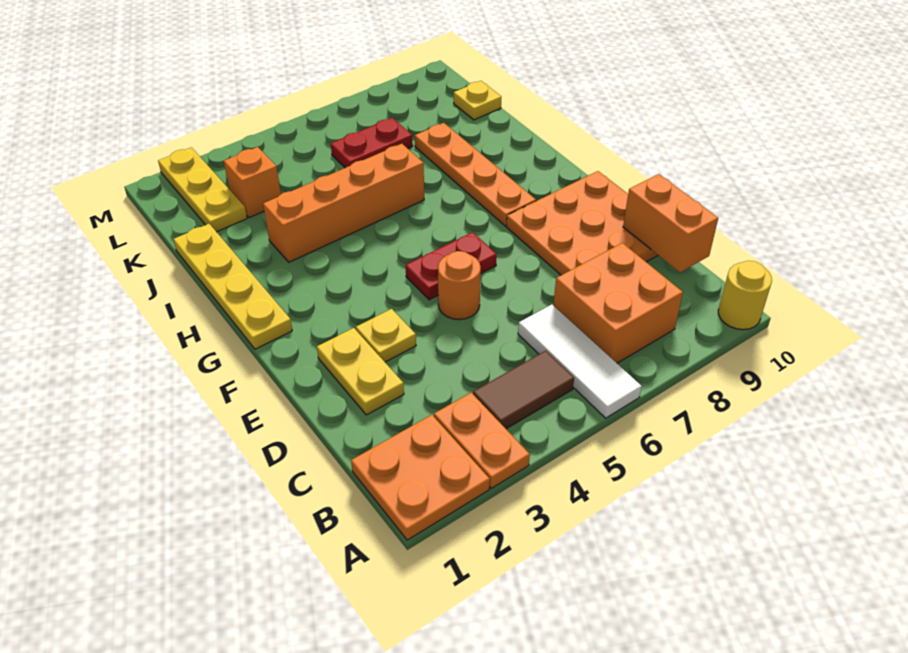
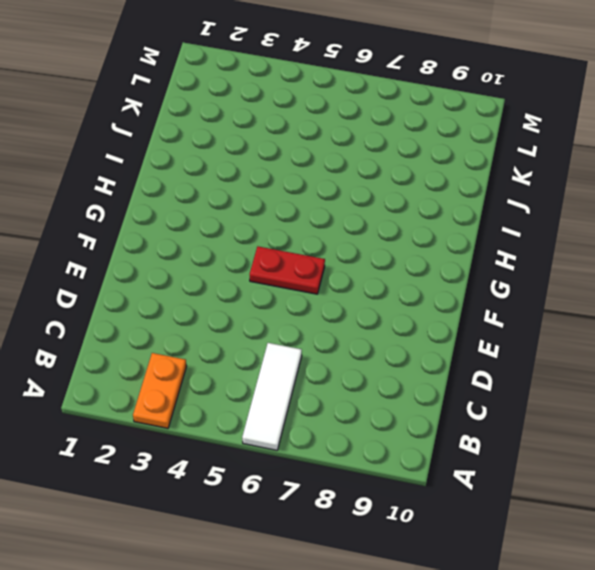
none -> orange plate A1:B2 level 1
none -> yellow round brick A10 level 1
none -> brown tile B4:B5 level 1

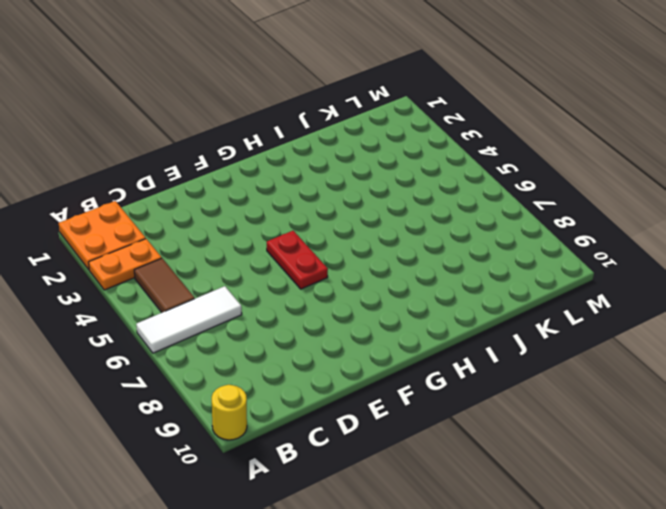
none -> orange brick B7:C8 level 1
none -> yellow plate D2:E2 level 1
none -> orange plate D8:F10 level 1

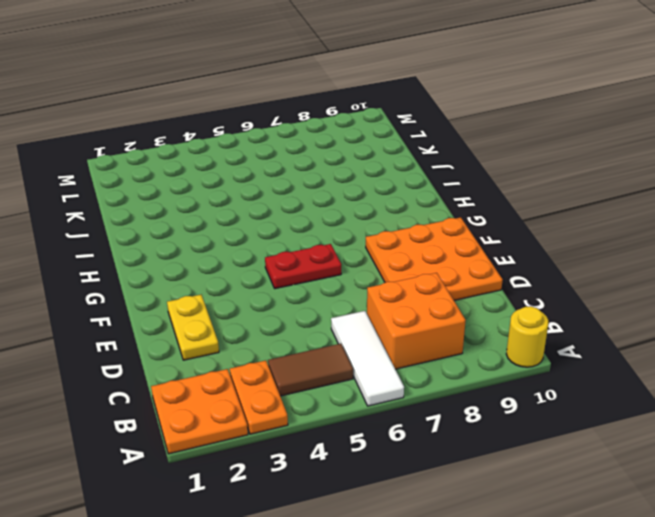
none -> yellow plate E3 level 1
none -> orange round brick E5 level 1
none -> yellow plate G1:J1 level 1

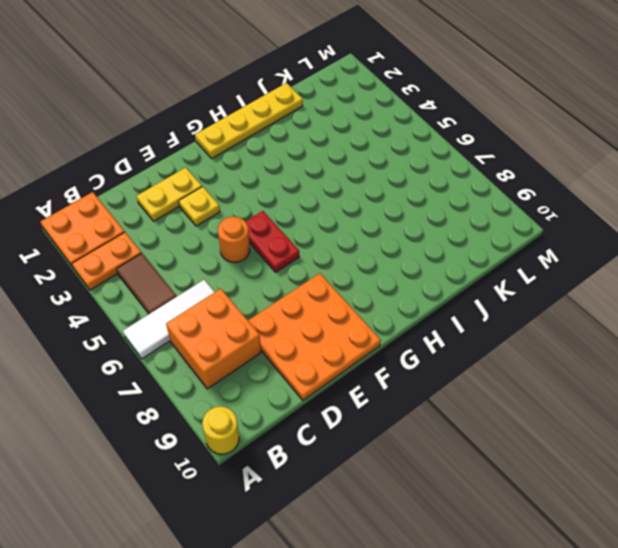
none -> orange plate G8:J8 level 1
none -> orange brick I3:I6 level 1
none -> yellow plate K2:M2 level 1

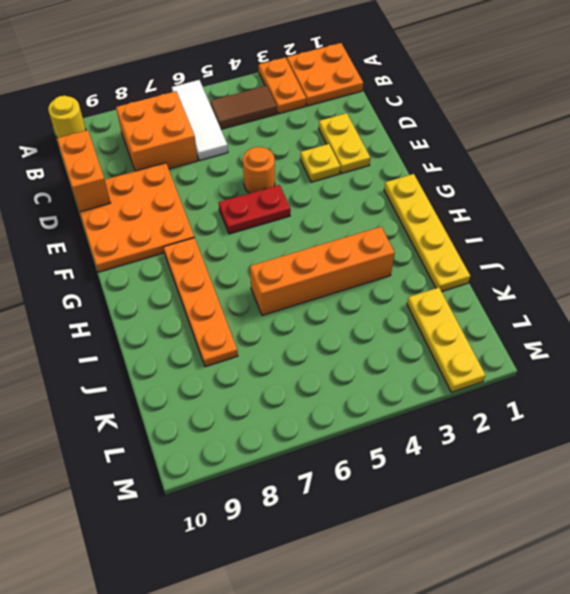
none -> orange brick K3 level 1
none -> red plate K6:K7 level 1
none -> yellow plate K10 level 1

